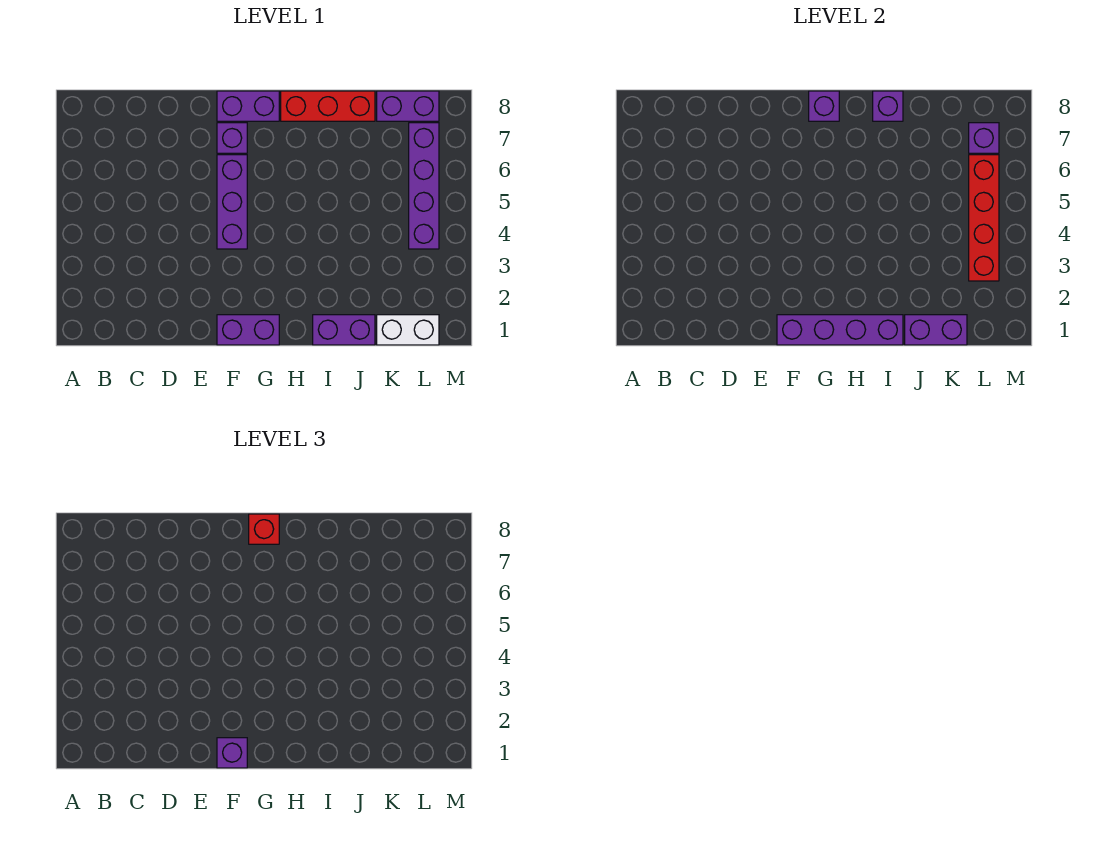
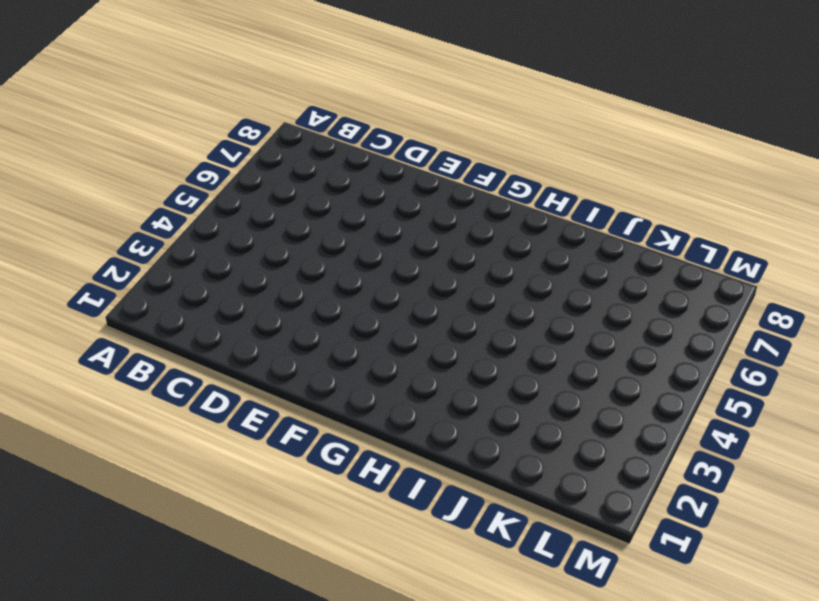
none -> purple brick F1:G1 level 1
none -> purple brick F4:F6 level 1
none -> purple brick F7 level 1

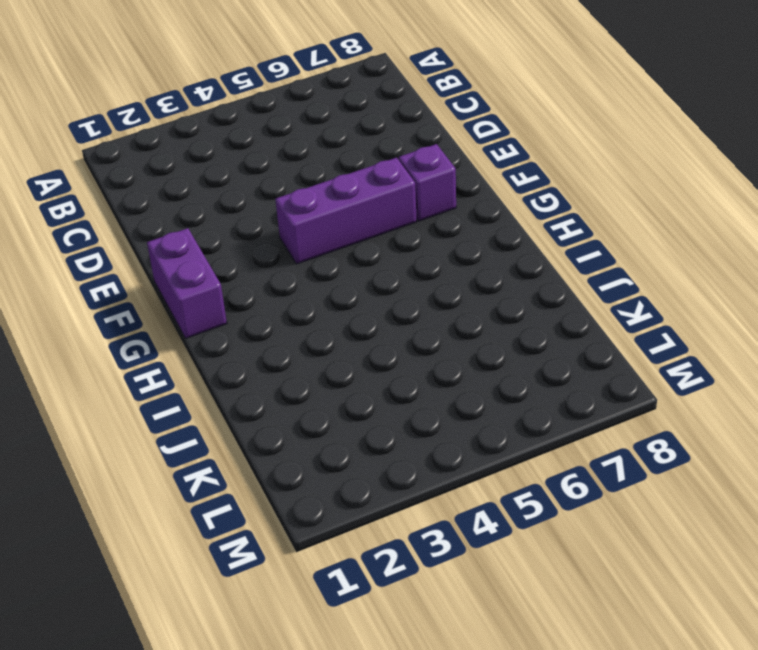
none -> purple brick F8:G8 level 1
none -> red brick H8:J8 level 1
none -> purple brick I1:J1 level 1

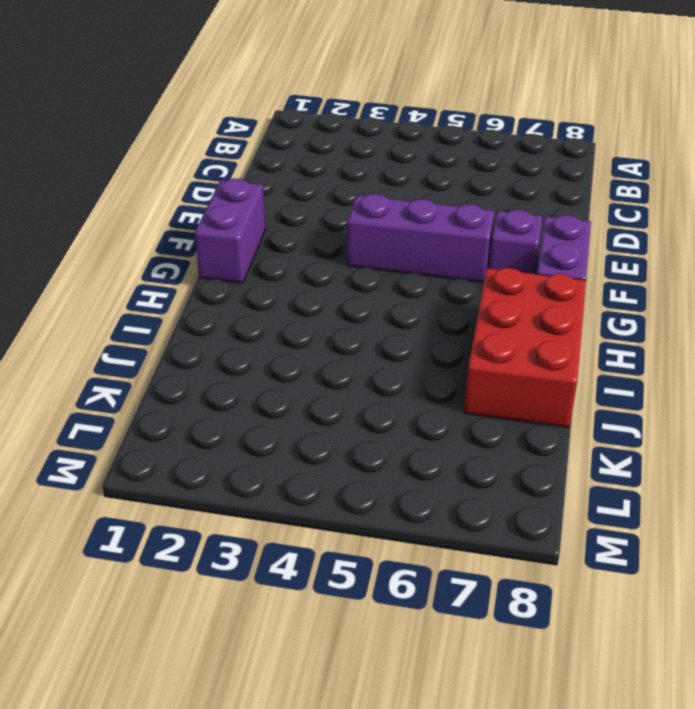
red brick H7:J8 level 1 -> red brick H8:J8 level 1
none -> purple brick I1:J1 level 1
none -> white brick K1:L1 level 1
none -> purple brick K8:L8 level 1

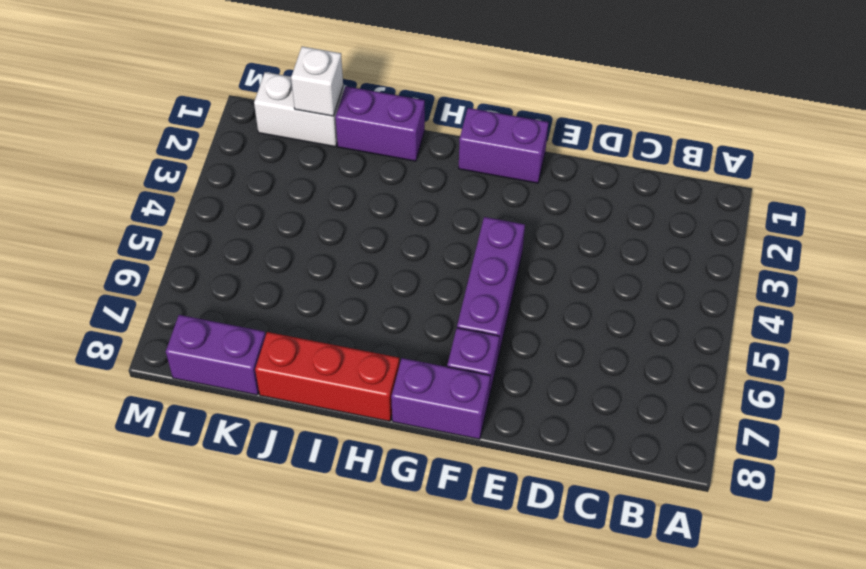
white brick K1 level 2 -> purple brick J1:K1 level 2
none -> purple brick L4:L7 level 1
none -> purple brick F1:I1 level 2
none -> purple brick G8 level 2

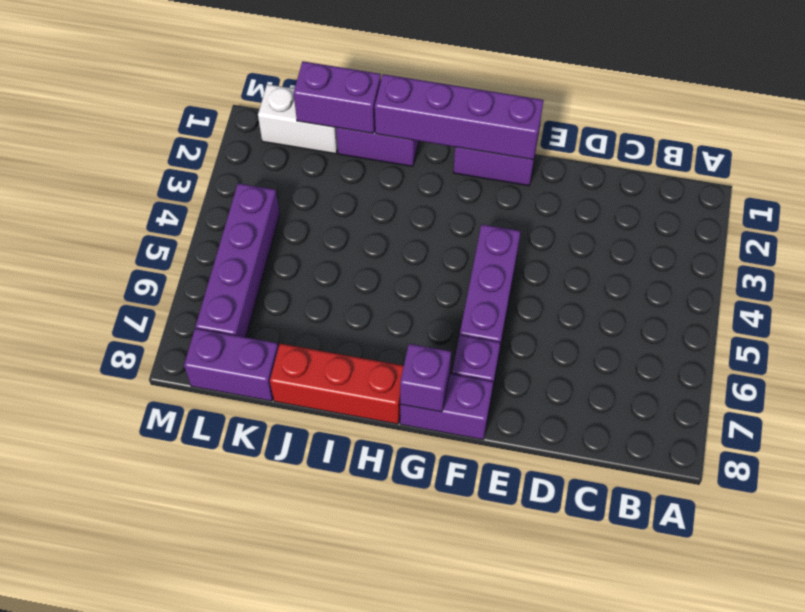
none -> purple brick I8 level 2
none -> red brick L3:L6 level 2
none -> purple brick L7 level 2

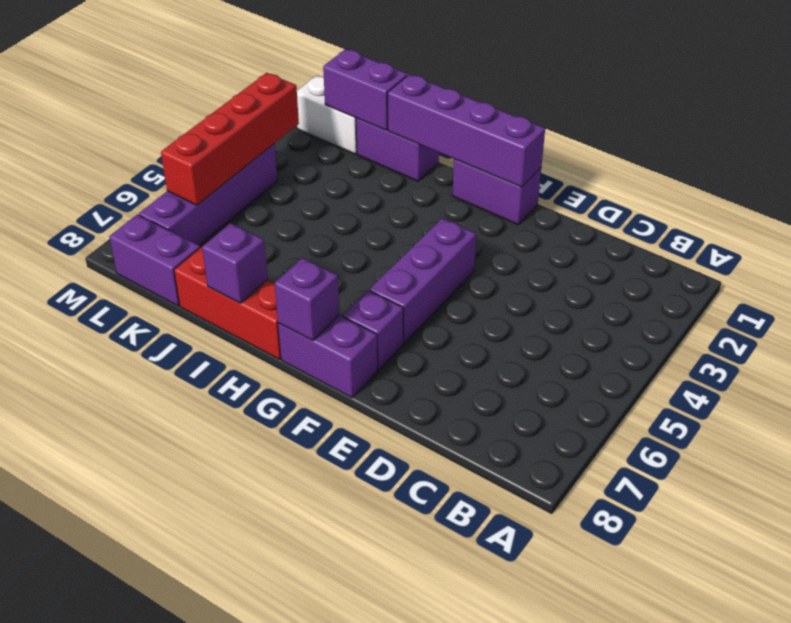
none -> purple brick L7 level 2
none -> purple brick F1 level 3
none -> red brick G8 level 3

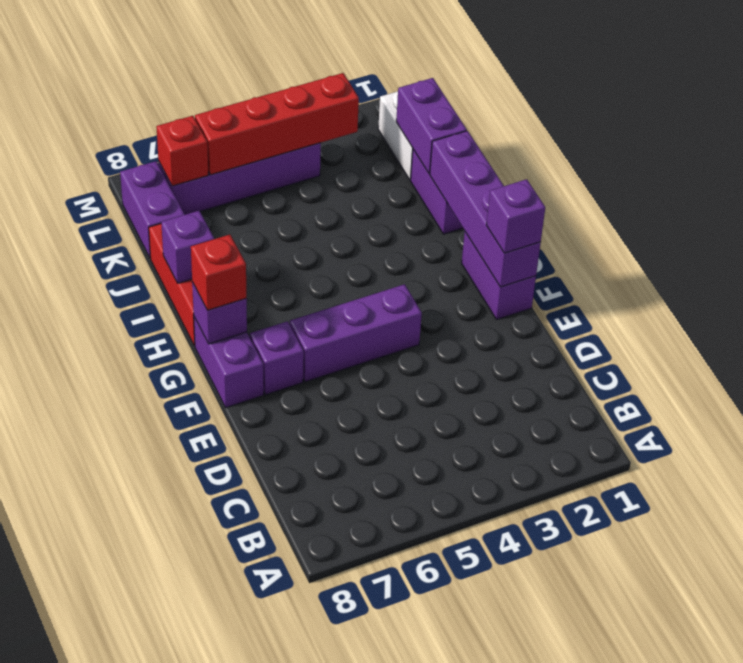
red brick L7 level 2 -> purple brick L7 level 2

